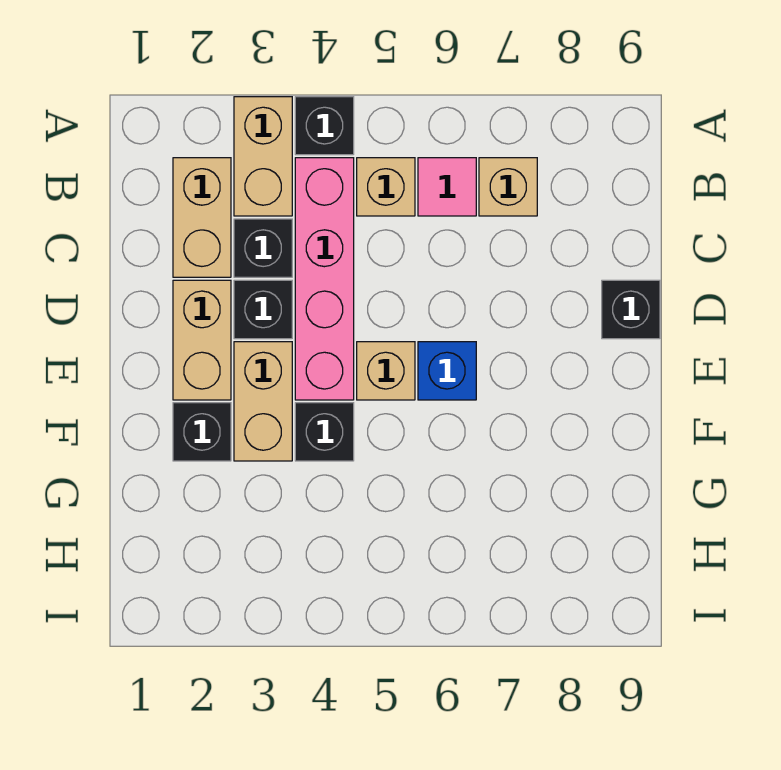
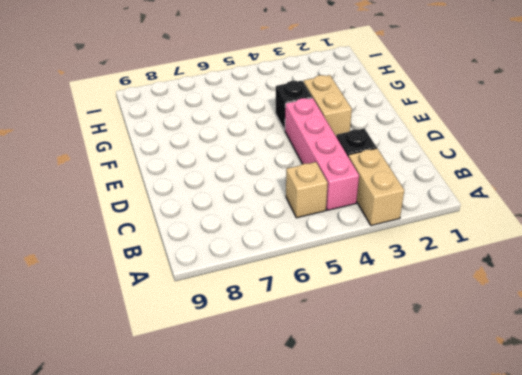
none -> black brick A4 level 1
none -> tan brick B2:C2 level 1
none -> pink tile B6 level 1

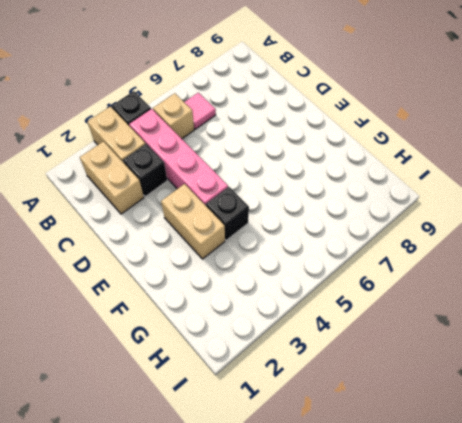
none -> tan brick B7 level 1
none -> tan brick D2:E2 level 1
none -> black brick D3 level 1

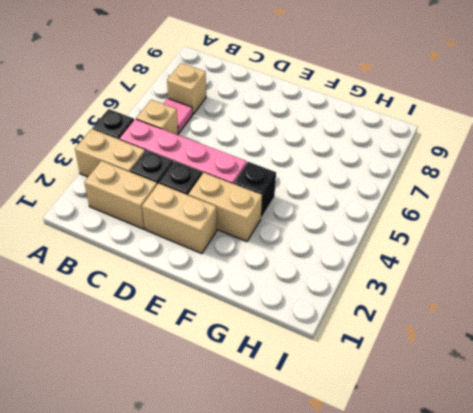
none -> black brick D9 level 1
none -> tan brick E5 level 1
none -> blue brick E6 level 1

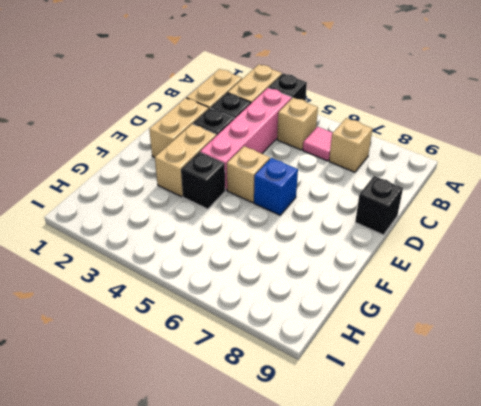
none -> black brick F2 level 1

